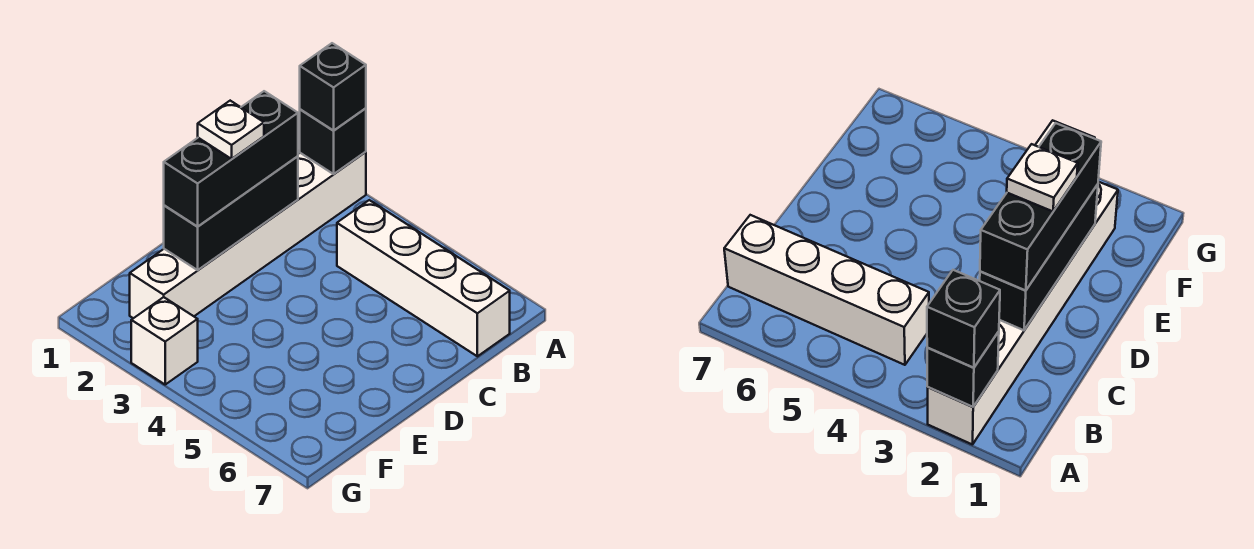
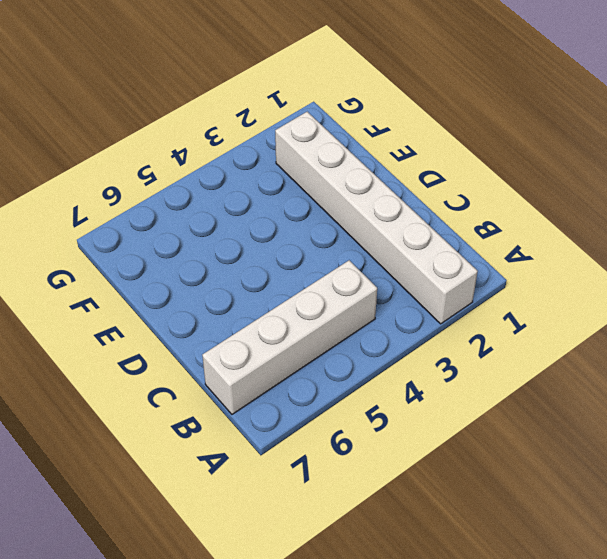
none -> white brick G3 level 1
none -> black brick A2 level 2

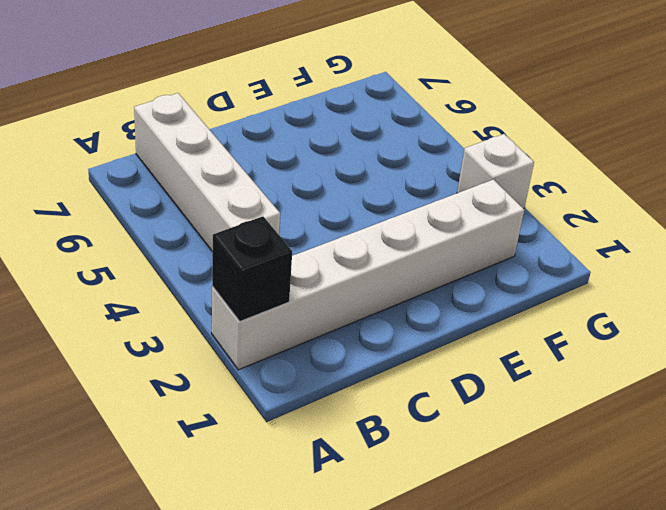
none -> black brick C2:E2 level 2
none -> black brick A2 level 3

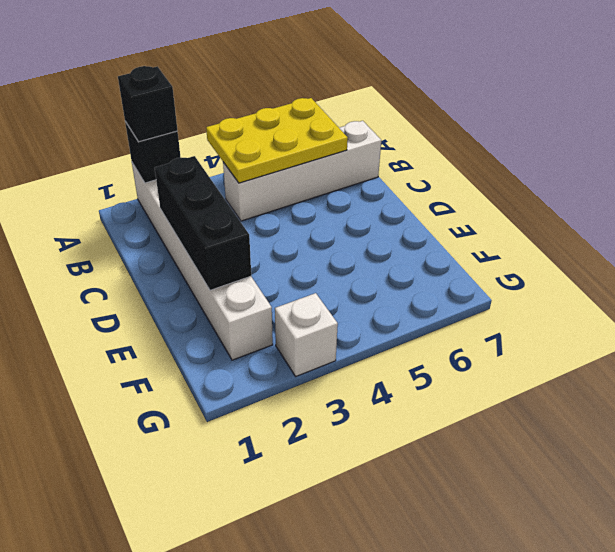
yellow plate A4:B6 level 2 -> none
none -> black brick C2:E2 level 3
none -> white plate D2 level 4

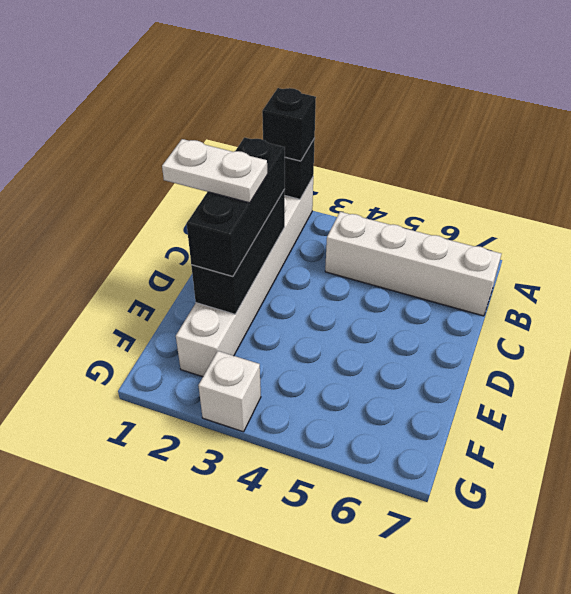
white plate D1:D2 level 4 -> white plate D2 level 4

